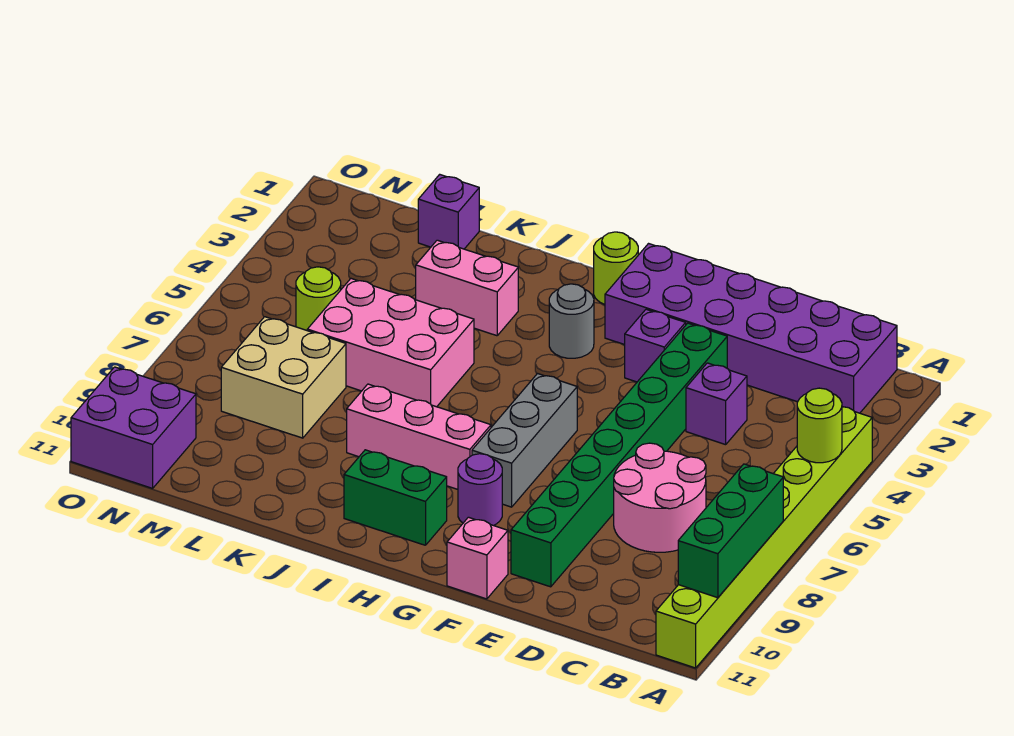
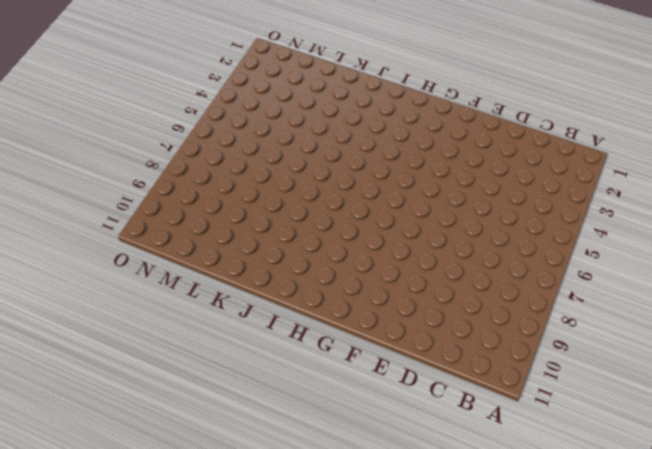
none -> lime brick A4:A11 level 1
none -> purple brick B1:G2 level 1
none -> pink round brick C7:D8 level 1

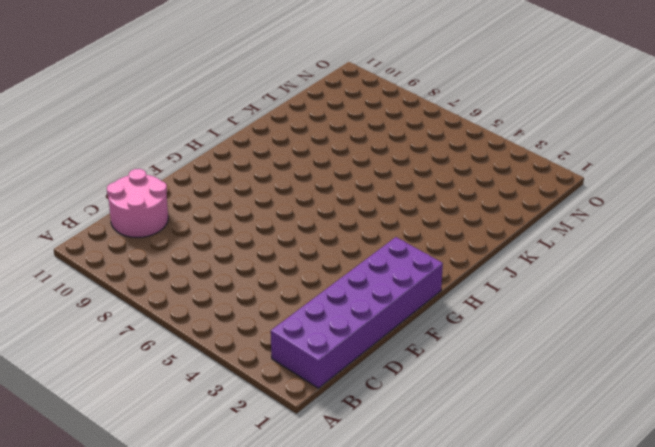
pink round brick C10:D11 level 1 -> pink round brick C7:D8 level 1
none -> lime brick A4:A11 level 1
none -> purple brick D4 level 1
none -> green brick E3:E10 level 1

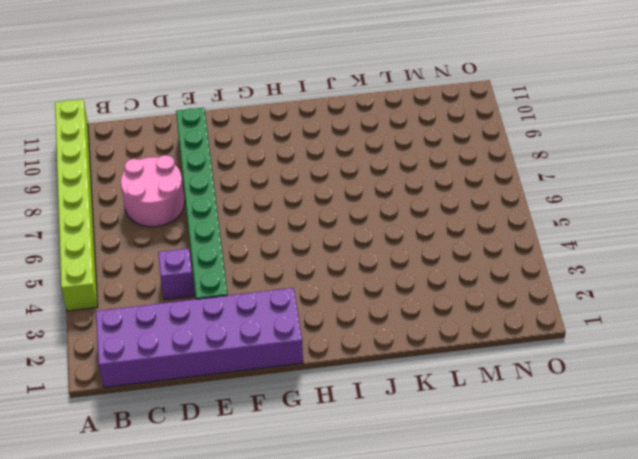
none -> purple brick F3 level 1
none -> pink brick F11 level 1
none -> grey brick G6:G8 level 1

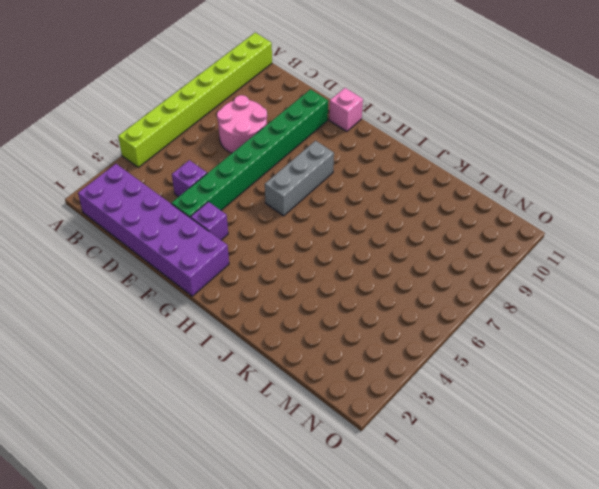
none -> purple round brick G9 level 1
none -> lime round brick H1 level 1
none -> grey round brick H3 level 1

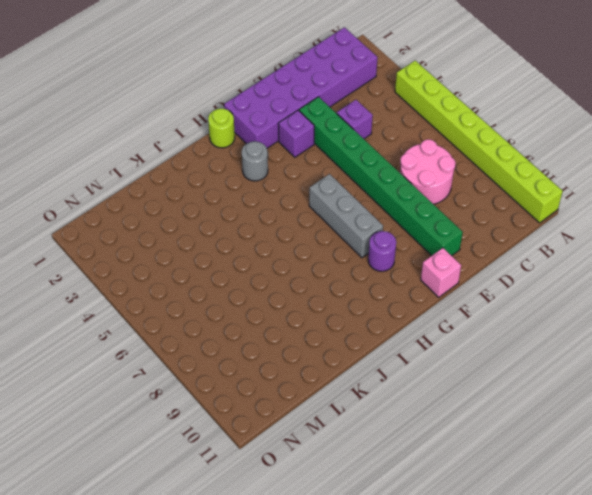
none -> pink brick H8:J8 level 1
none -> green brick H10:I10 level 1
none -> pink brick J3:K3 level 1

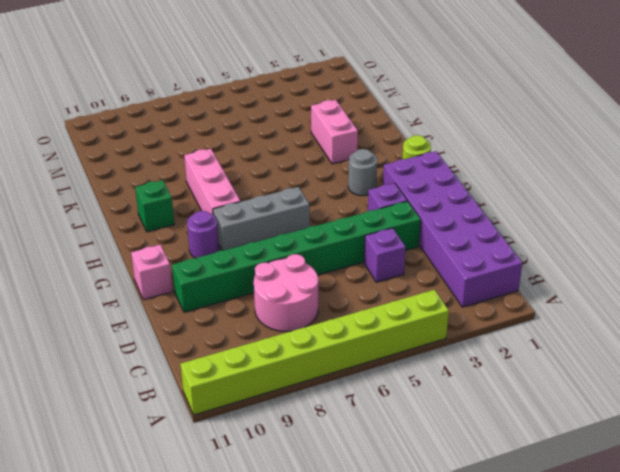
green brick I10 level 1 -> green brick H10:I10 level 1
none -> pink brick J5:L6 level 1
none -> purple brick L1 level 1
none -> tan brick L7:M8 level 1

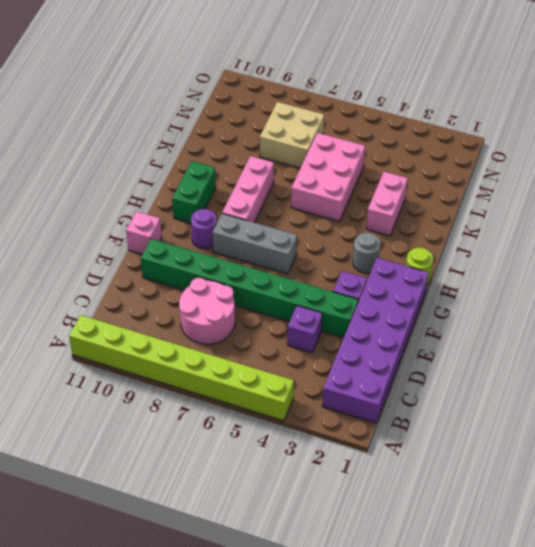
none -> purple brick L1 level 1
none -> lime round brick M5 level 1
none -> purple brick N10:O11 level 1

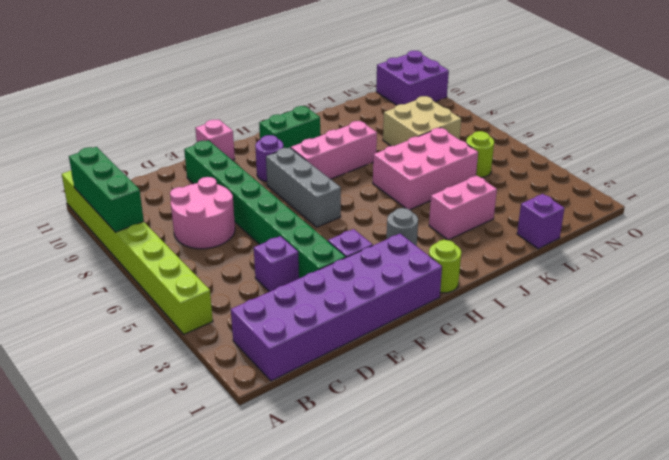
none -> lime round brick A5 level 2

